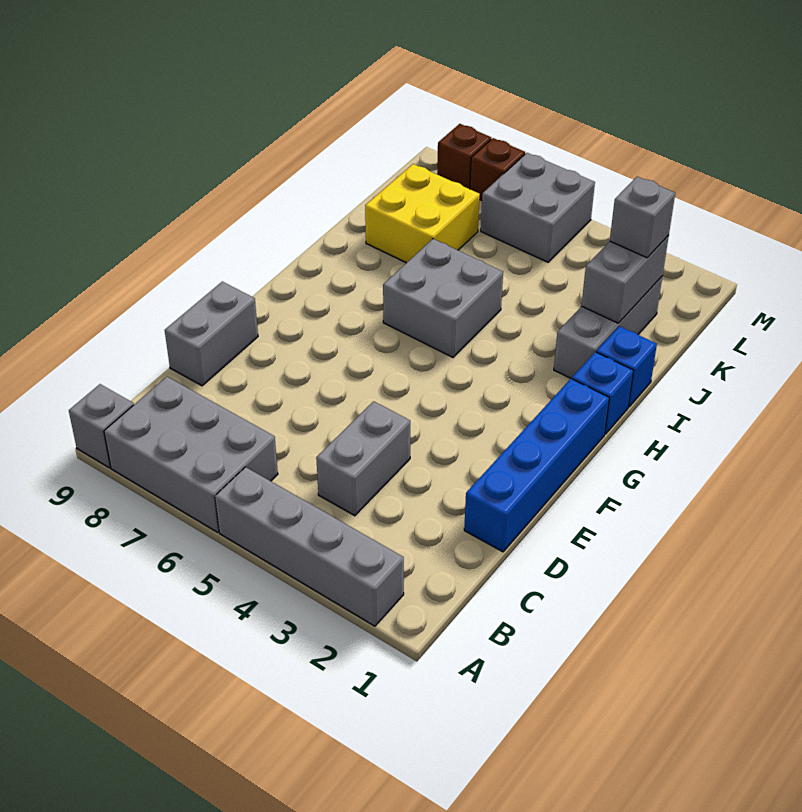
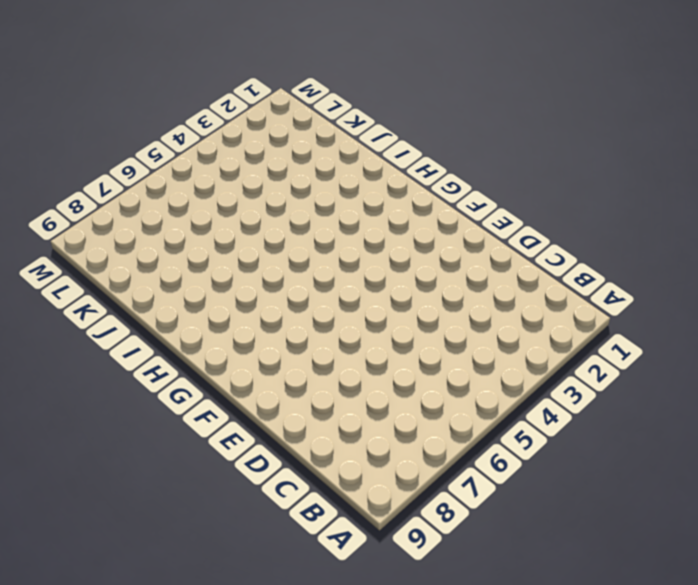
none -> grey brick A2:A5 level 1
none -> grey brick A6:B8 level 1
none -> grey brick A9 level 1

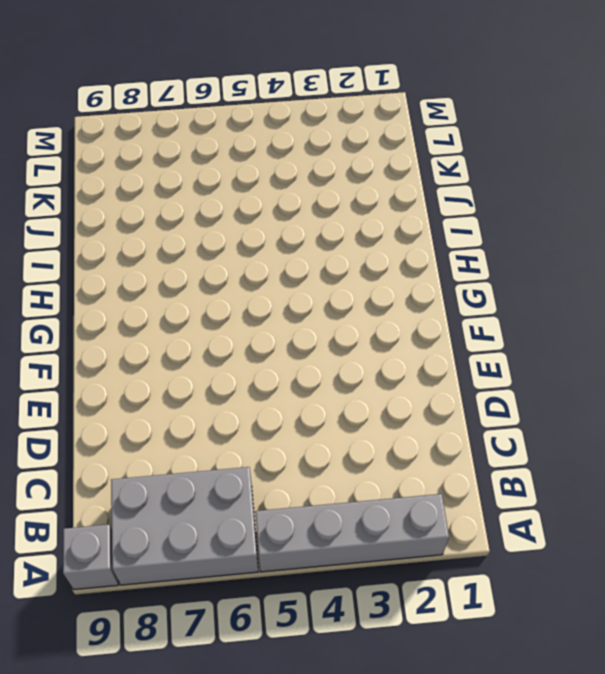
none -> grey brick C4:D4 level 1
none -> blue brick D1:G1 level 1
none -> grey brick D9:E9 level 1

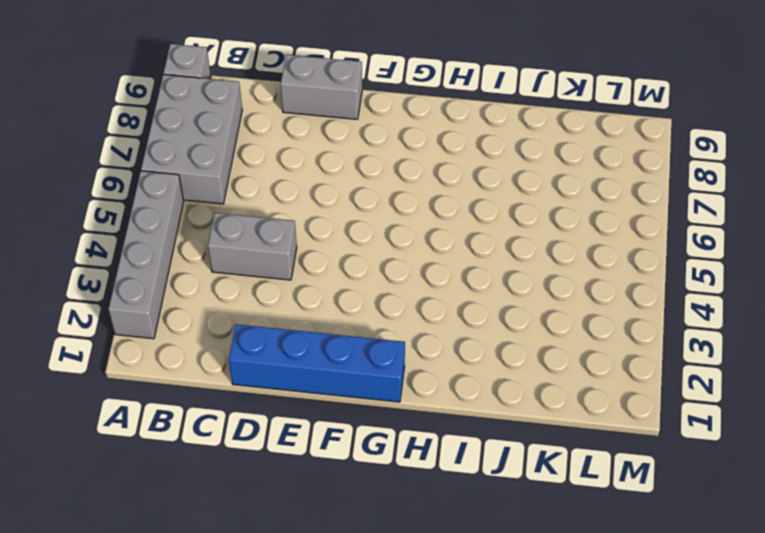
none -> blue brick H1 level 1
none -> grey brick H5:I6 level 1
none -> blue brick I1 level 1

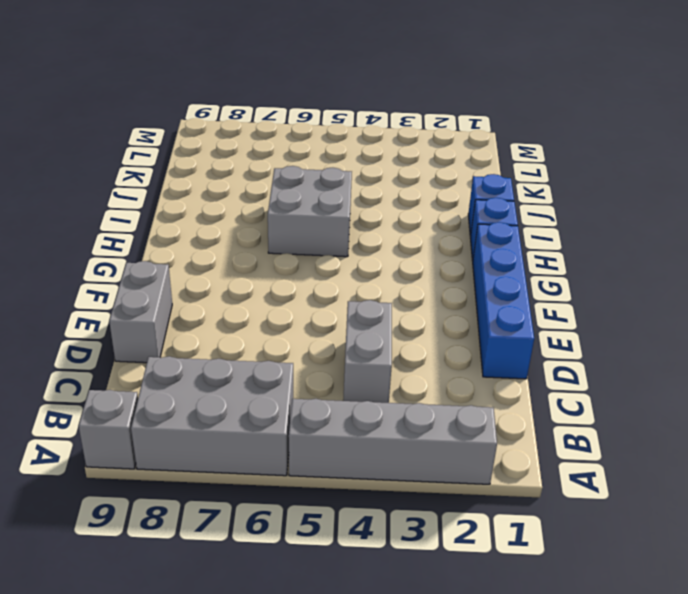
none -> grey brick I2:K2 level 1
none -> yellow brick J7:K8 level 1
none -> grey brick L5:M6 level 1

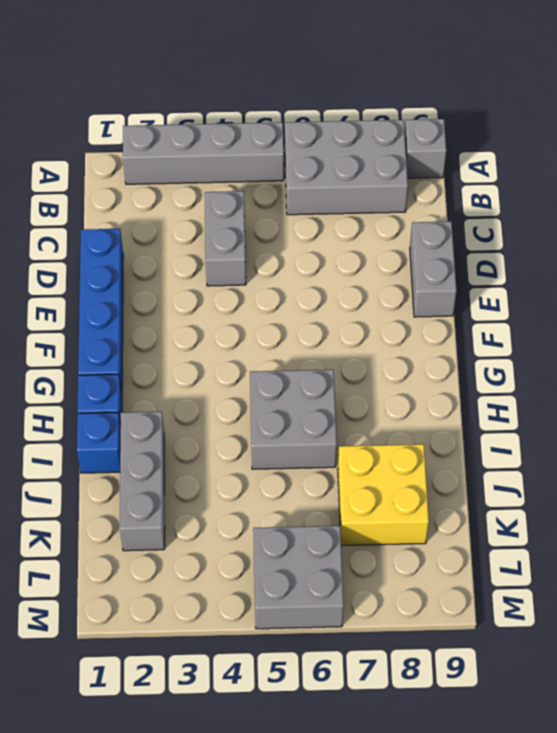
none -> brown brick M7 level 1
none -> brown brick M8 level 1
none -> grey brick J2:K2 level 2

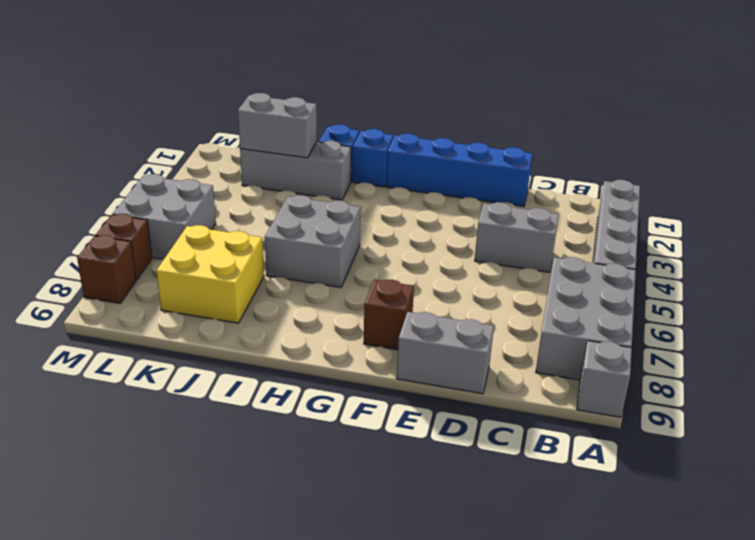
brown brick F8 level 1 -> none
none -> grey brick K2 level 3

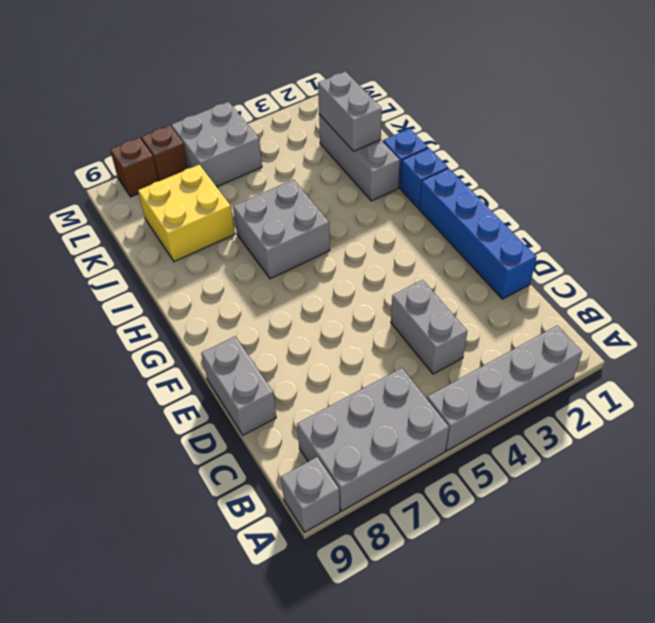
none -> grey brick K2 level 3

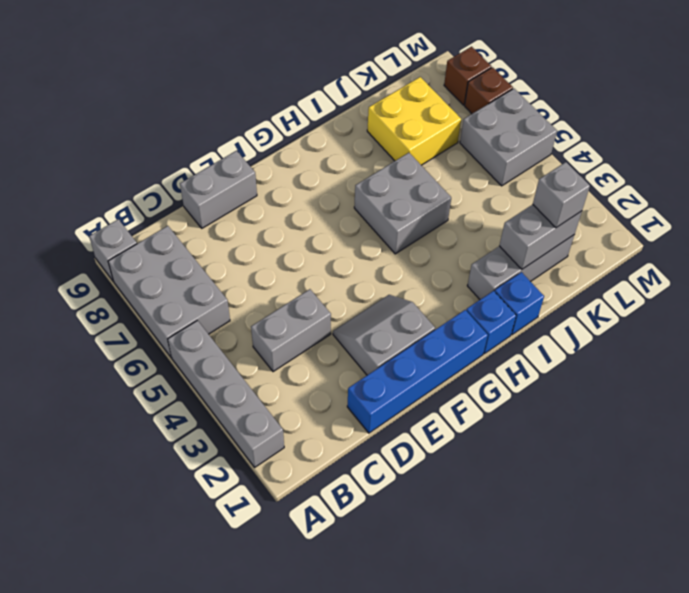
grey slope E2:F3 level 1 top 2 -> none

